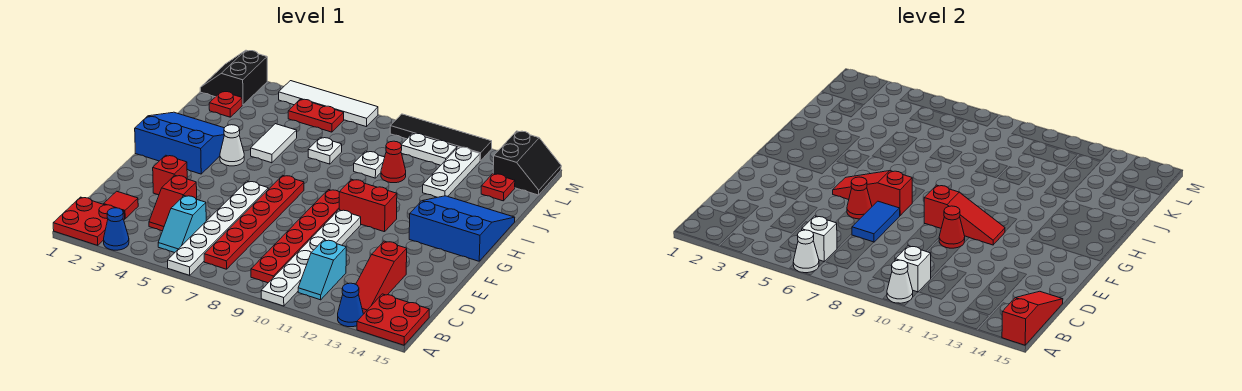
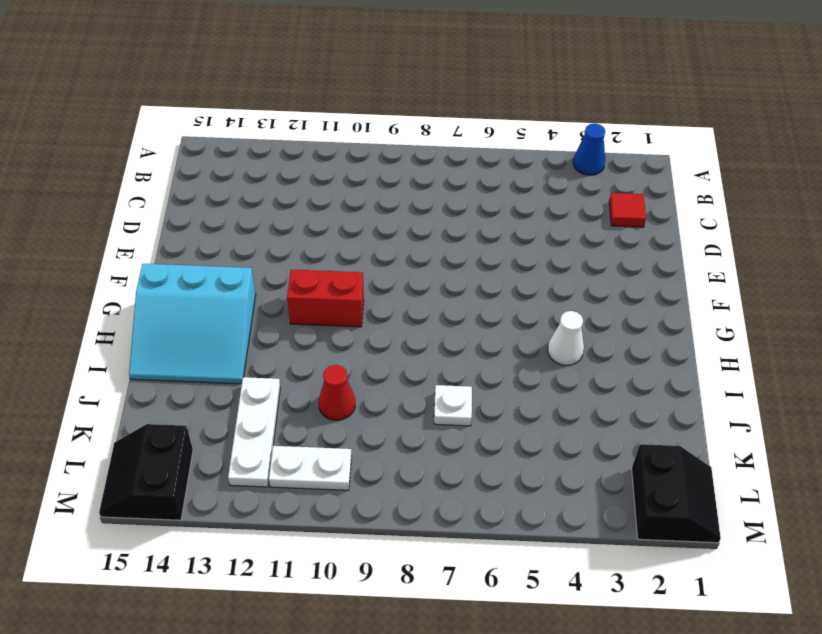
cyan slope G13:I15 level 1 top G -> blue slope G13:I15 level 1 top G
none -> red plate A1:B2 level 1
none -> white plate A6:F6 level 1
none -> white plate A10:F10 level 1
none -> blue cone A13 level 1

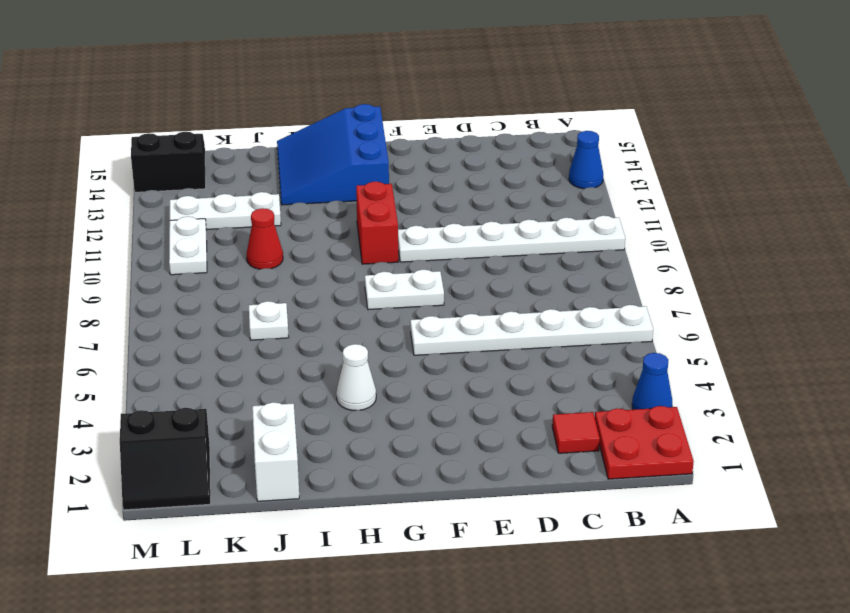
white plate F8:G8 level 1 -> none
white brick J1:J2 level 1 -> none
none -> red plate A14:B15 level 1
none -> cyan slope B5:C5 level 1 top C
none -> red plate B7:G7 level 1
none -> red plate B9:G9 level 1

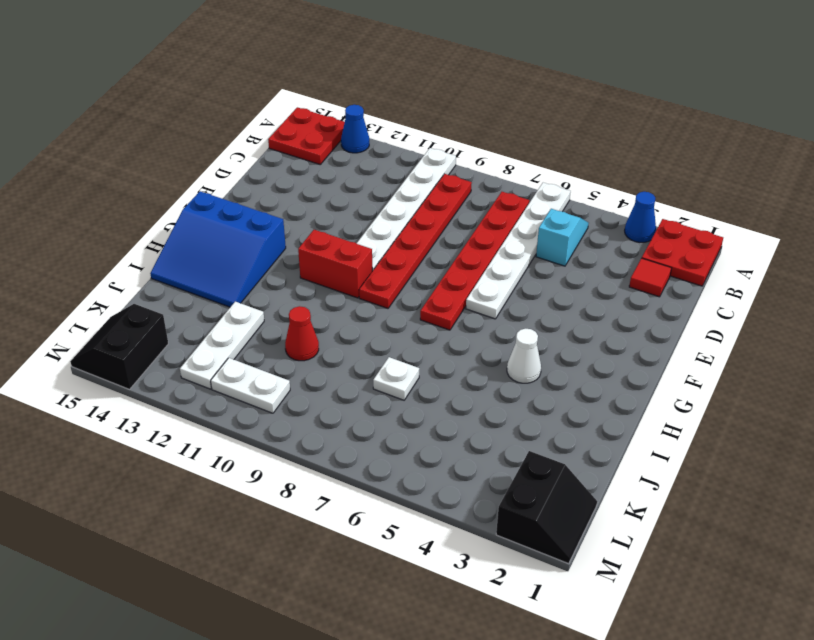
none -> cyan slope B11:C11 level 1 top C
none -> red slope B13:D13 level 1 top D
none -> red slope C4:D4 level 1 top D
none -> red brick E3 level 1

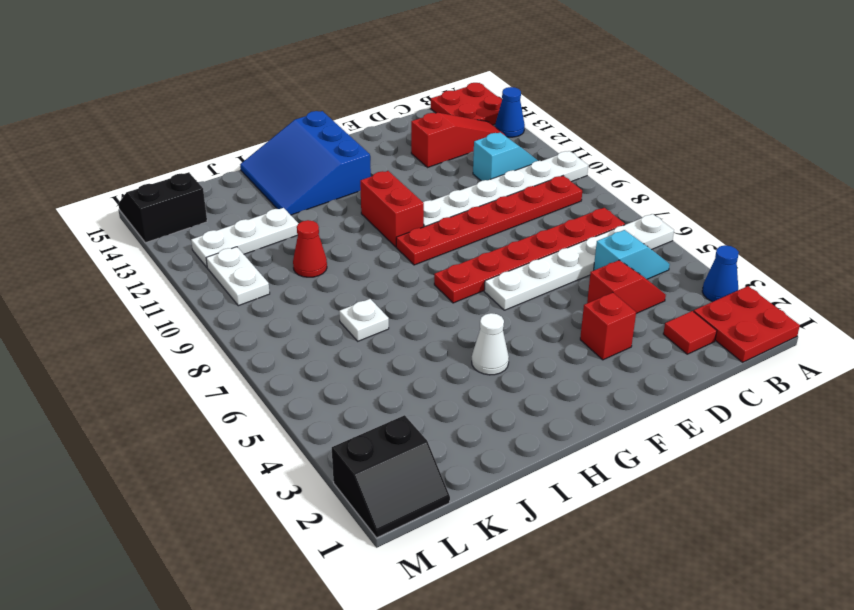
none -> blue slope G1:I3 level 1 top G
none -> white tile I5:J5 level 1
none -> white plate J9 level 1
none -> red plate K2 level 1

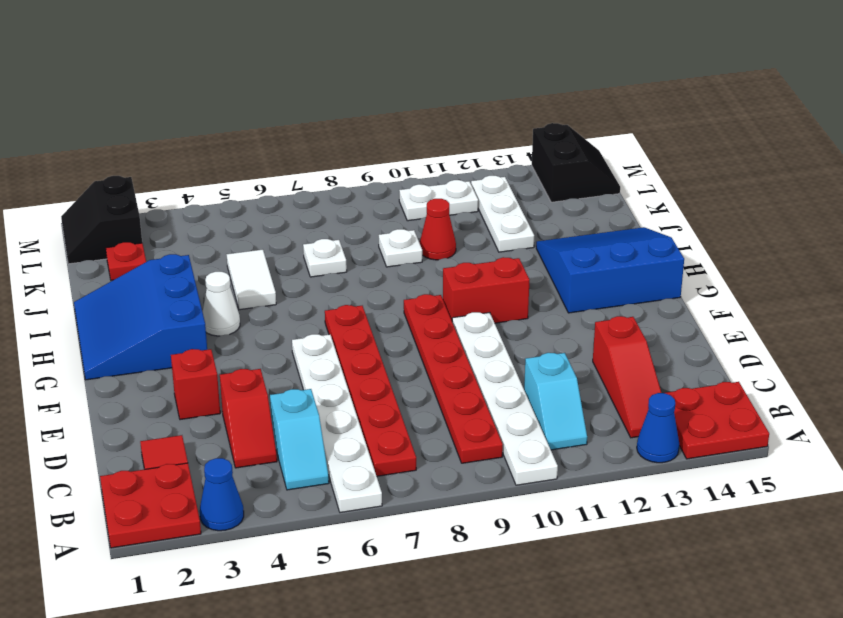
blue slope G1:I3 level 1 top 3 -> blue slope G1:I3 level 1 top G
none -> red plate K14 level 1
none -> red plate L5:L6 level 1
none -> white tile M4:M7 level 1
none -> black tile M9:M12 level 1

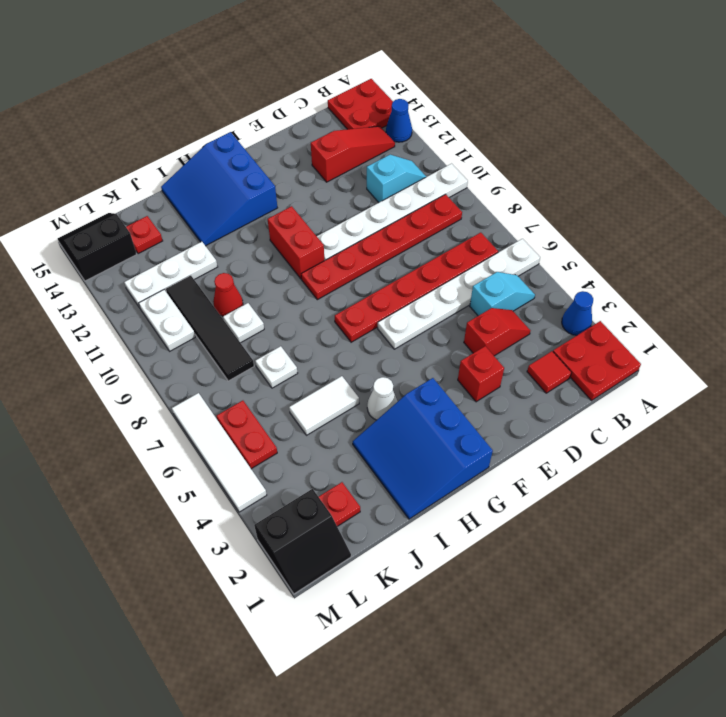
black tile K8:K11 level 1 -> black tile M9:M12 level 1
none -> white cone A6 level 2
none -> white cone A10 level 2
none -> red slope A15:C15 level 2 top A
none -> white brick B6 level 2

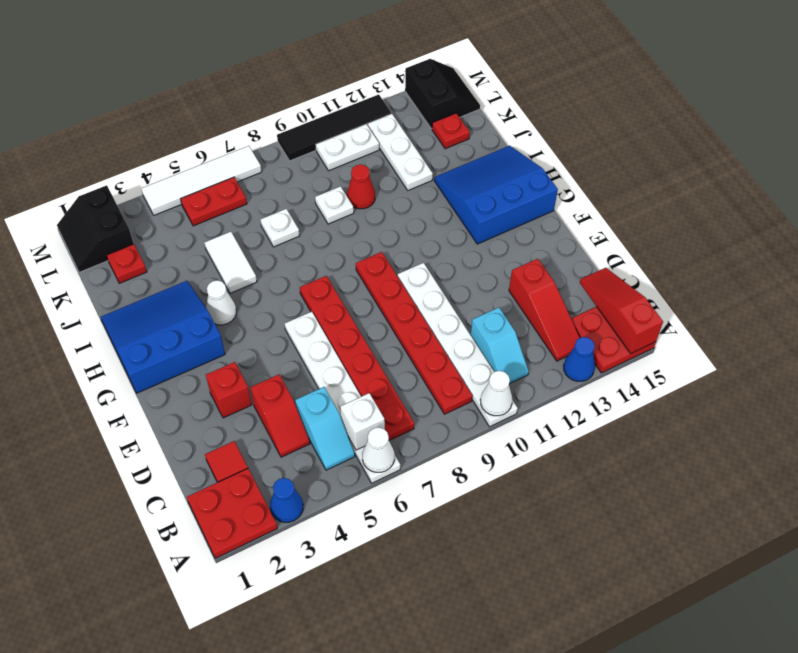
none -> red brick G10:G11 level 1
none -> white brick B10 level 2
none -> blue tile D7:E7 level 2
none -> red cone E6 level 2

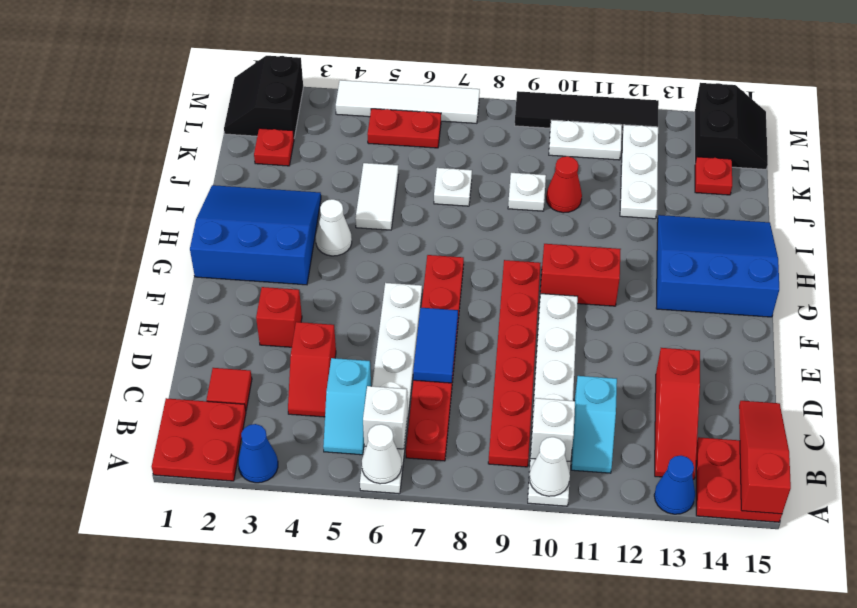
none -> red cone E6 level 2
none -> red cone E10 level 2
none -> red slope F5:F7 level 2 top 7
none -> red slope F9:F11 level 2 top 9

